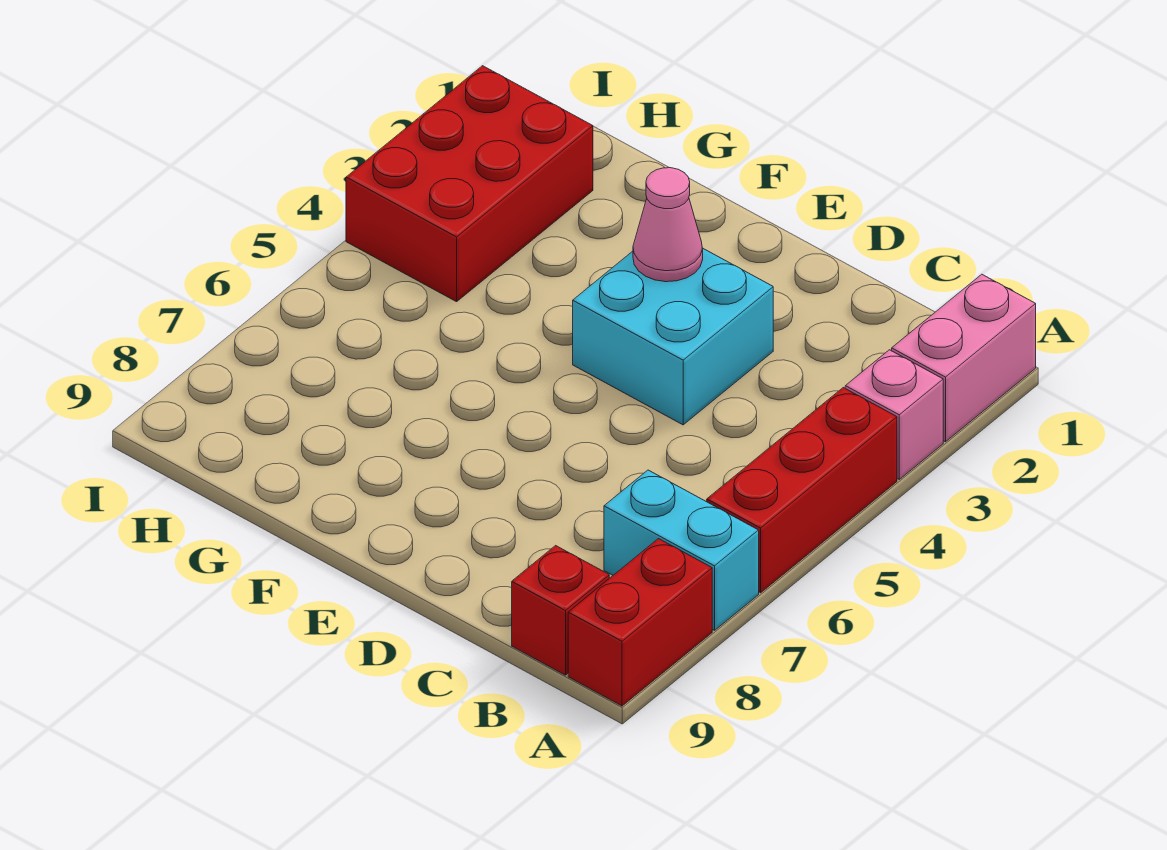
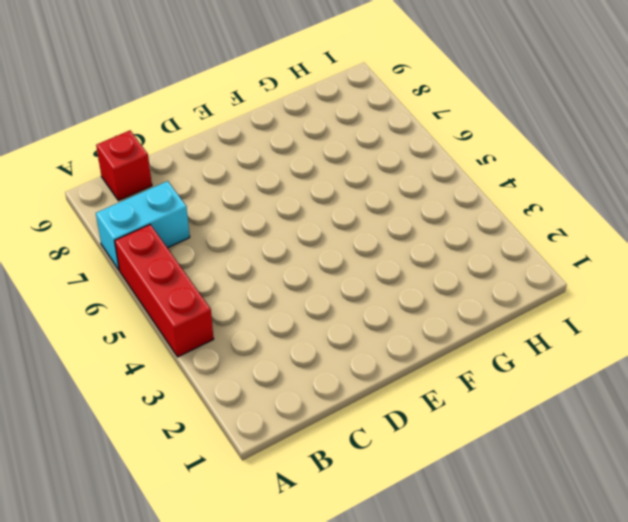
none -> pink brick A1:A2 level 1
none -> pink brick A3 level 1

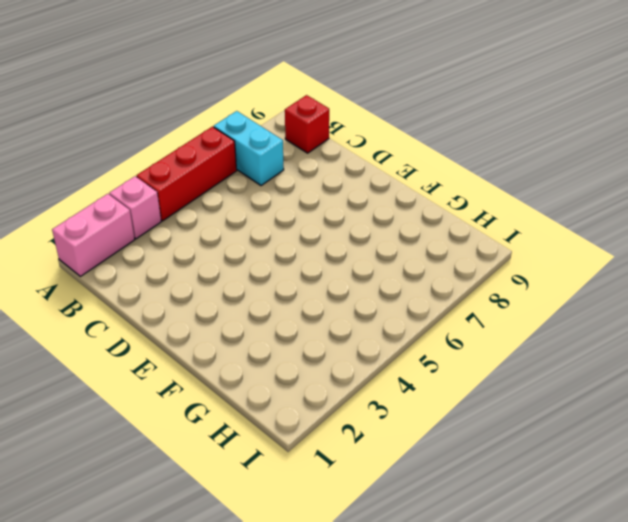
none -> red brick A8:A9 level 1
none -> cyan brick D3:E4 level 1

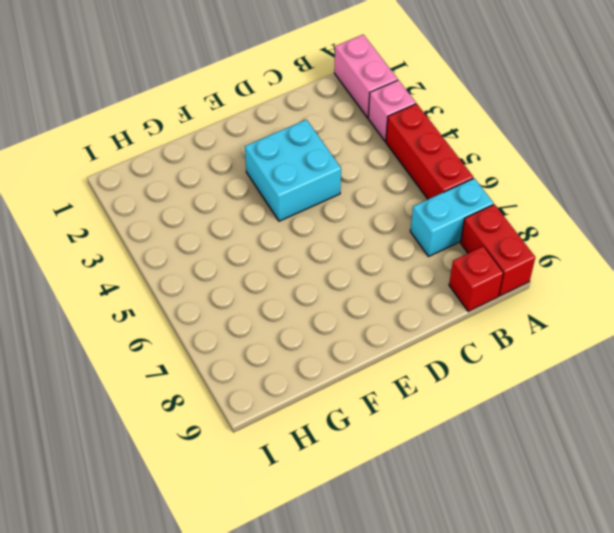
none -> red brick H2:I4 level 1
none -> pink cone E3 level 2

